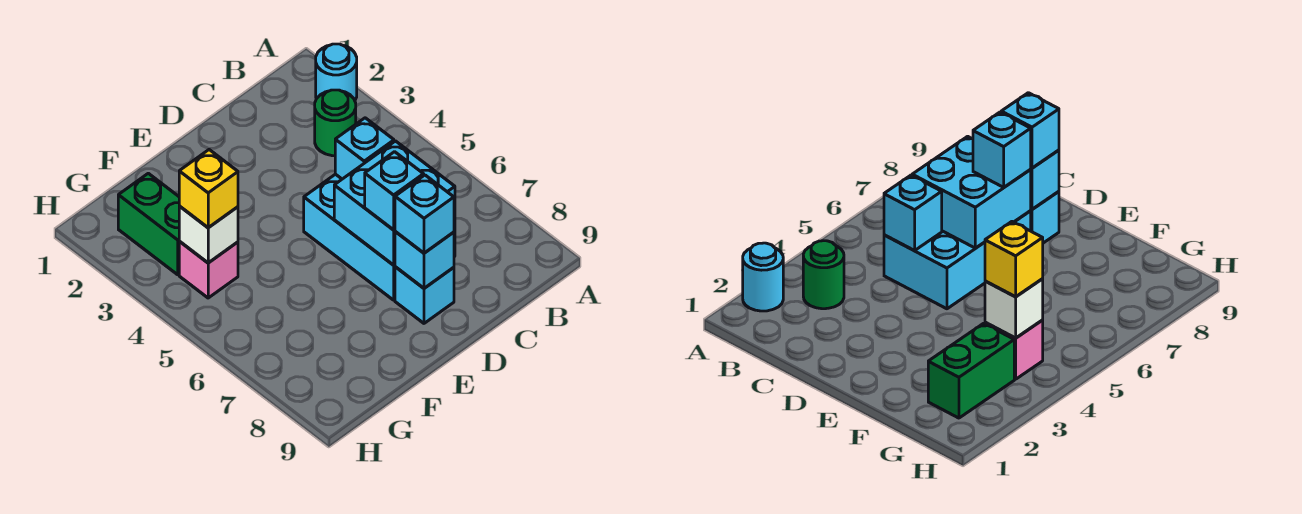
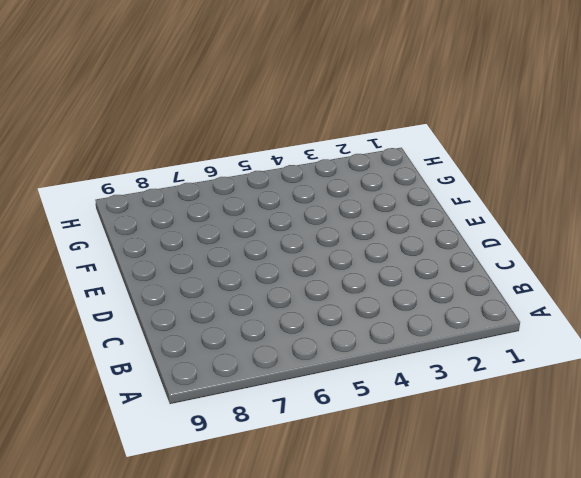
none -> cyan round brick A2 level 1
none -> green round brick B3 level 1
none -> cyan brick C5:D7 level 1

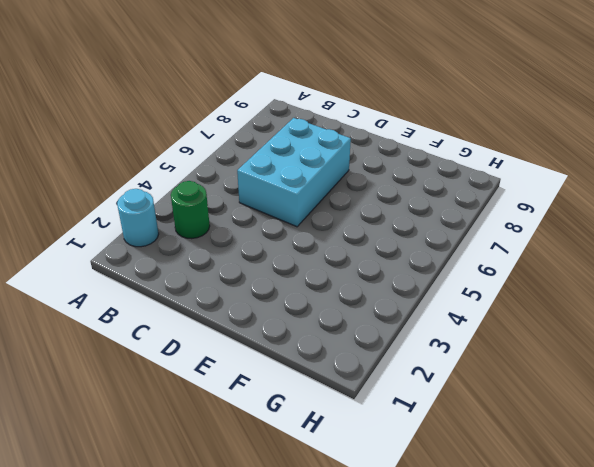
none -> cyan brick D8 level 1
none -> green brick G2:G3 level 1
none -> pink brick G4 level 1

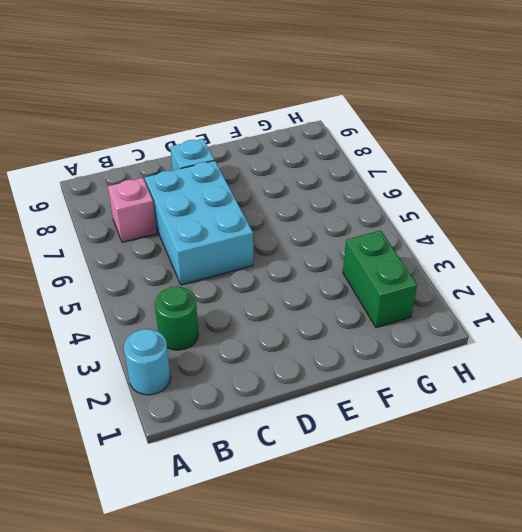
pink brick B7 level 1 -> pink brick G4 level 1
none -> cyan brick C5 level 2
none -> cyan brick C6:D7 level 2
none -> cyan brick D8 level 2

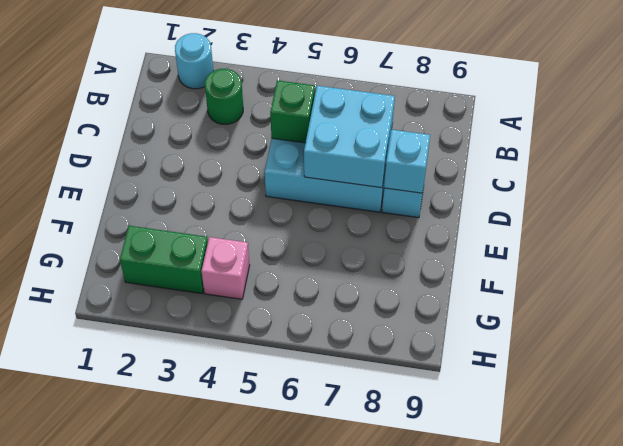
green brick C5 level 2 -> cyan brick C5 level 2
none -> white brick G4 level 2
none -> cyan brick D7 level 3
none -> cyan brick D8 level 3

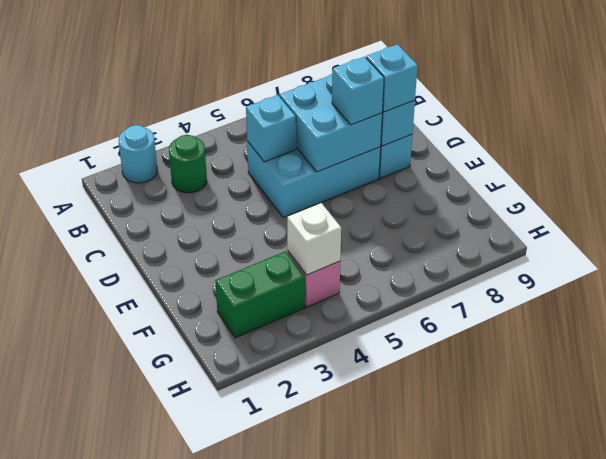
none -> yellow brick G4 level 3

